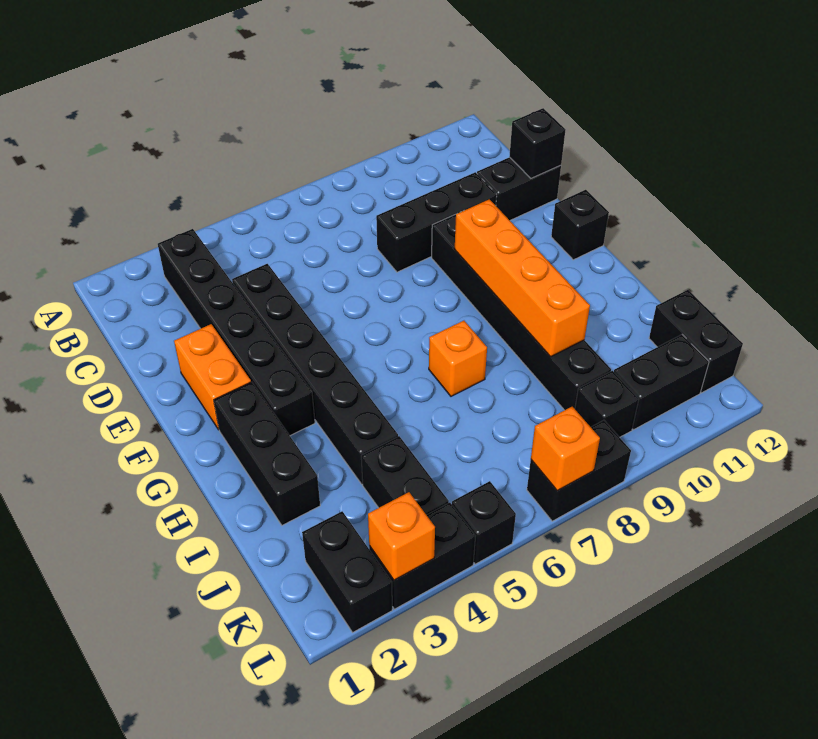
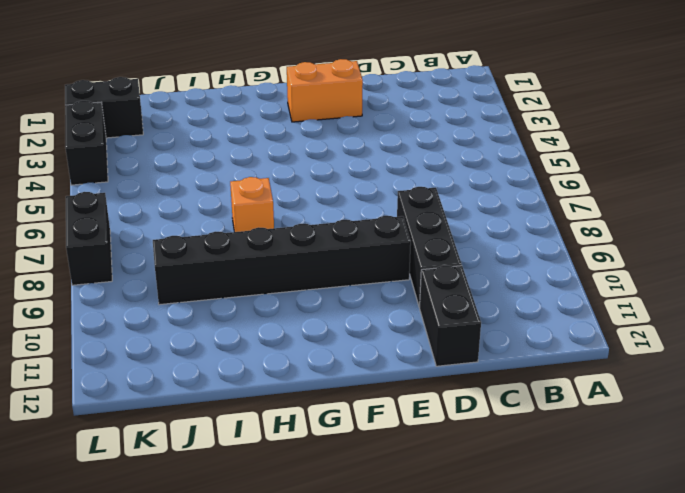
none -> black brick B3:G3 level 1
none -> black brick D4:I4 level 1
none -> black brick F12 level 1

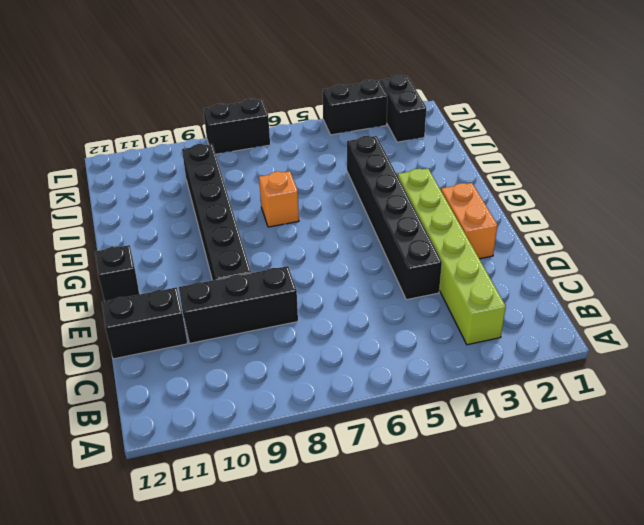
lime brick B3:G3 level 1 -> black brick B3:G3 level 1
none -> black brick G2:I2 level 1
none -> black brick J4:K4 level 1
none -> black brick J12:K12 level 1

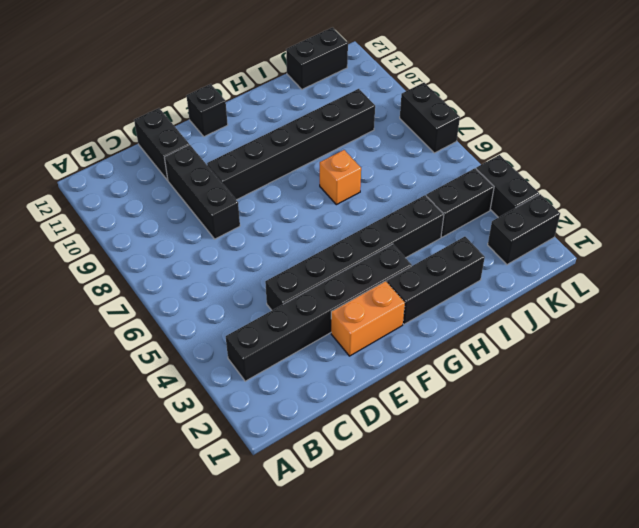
none -> black brick K9 level 1
none -> black brick K10:K11 level 1
none -> black brick L5 level 1

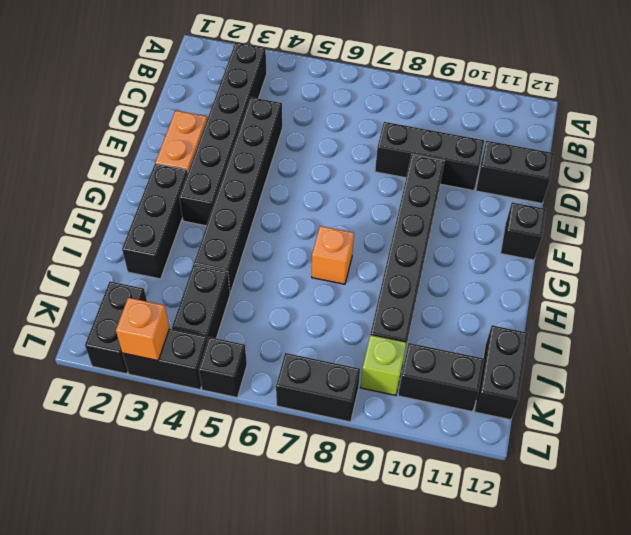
lime brick K9 level 1 -> black brick K9 level 1
none -> black brick D12 level 2
none -> orange brick F9:I9 level 2
none -> orange brick L7 level 2

